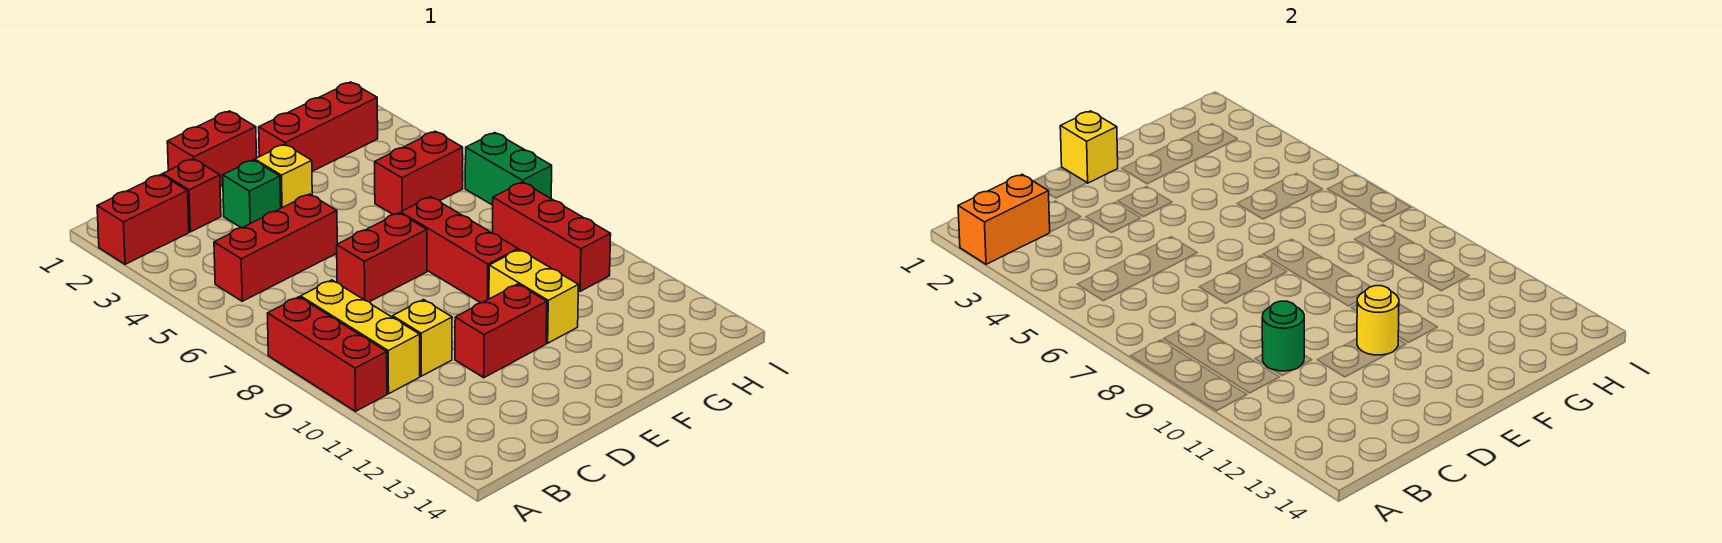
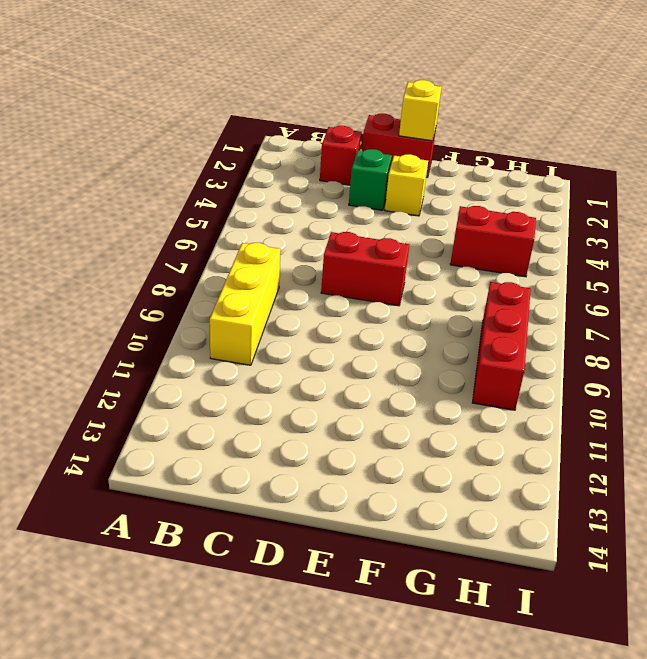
none -> red brick A2:B2 level 1
none -> red brick A8:A10 level 1
none -> red brick B5:D5 level 1

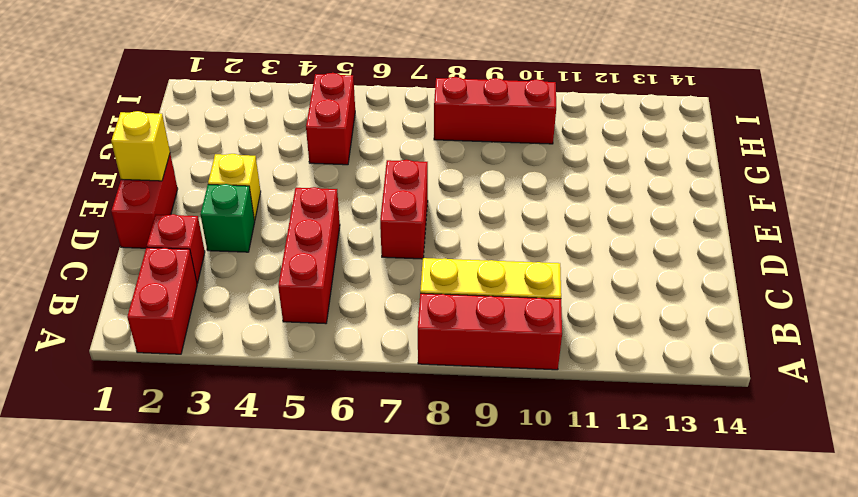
none -> yellow brick C10 level 1
none -> red brick D11:E11 level 1
none -> red brick F2:H2 level 1

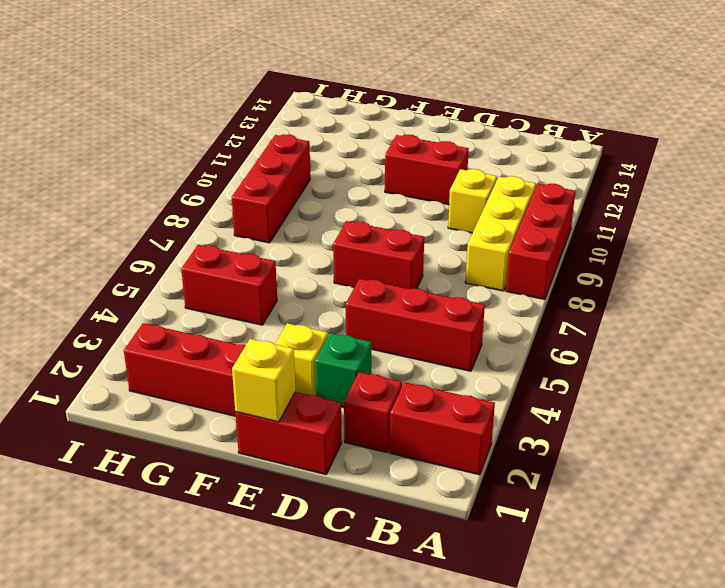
none -> red brick F7:F9 level 1
none -> yellow brick F10:F11 level 1
none -> green brick I6:I7 level 1

